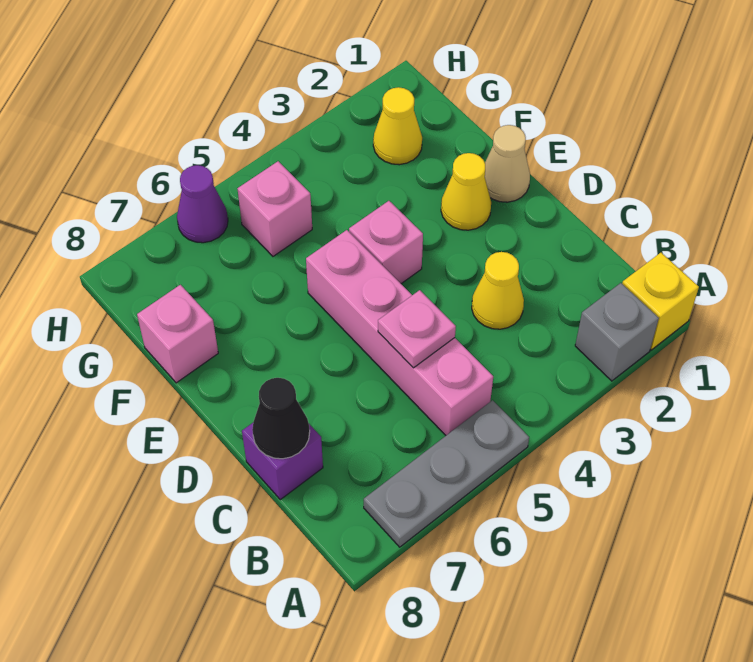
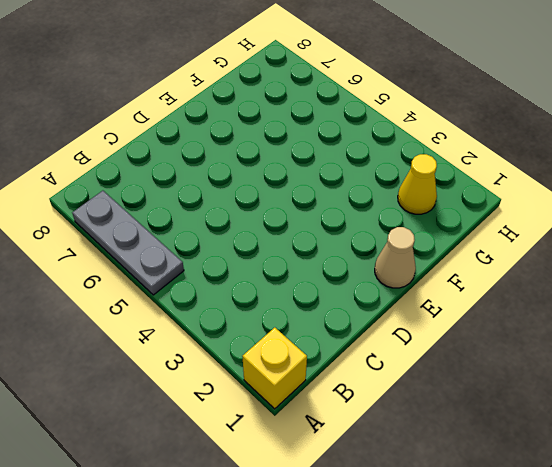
none -> grey brick A2 level 1
none -> pink brick B5:E5 level 1
none -> yellow cone C3 level 1

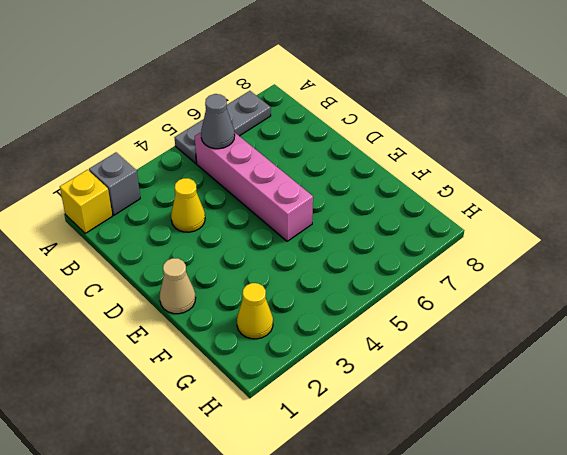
grey cone B5 level 2 -> none
none -> purple brick C8 level 1
none -> yellow cone E2 level 1
none -> pink brick E4 level 1

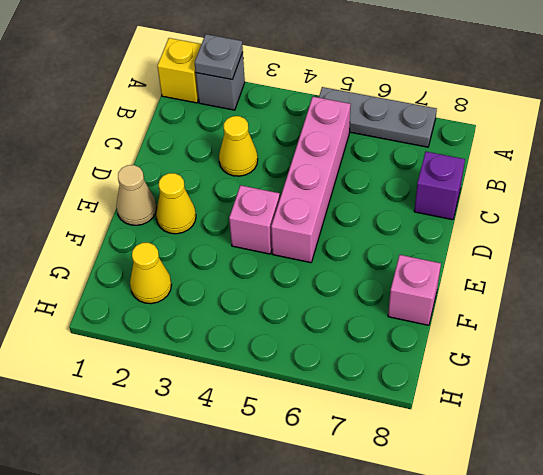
grey plate A2 level 2 -> none
none -> pink brick G5 level 1
none -> purple cone H6 level 1
none -> pink plate C5 level 2

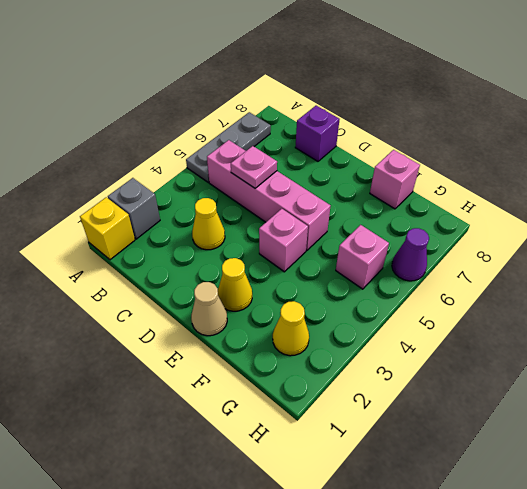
none -> black cone C8 level 2

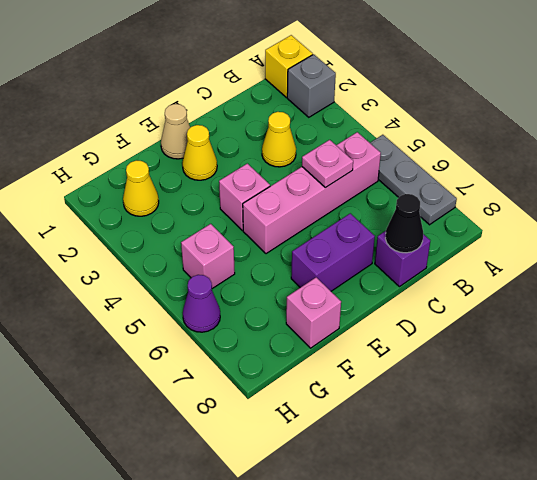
purple brick D7:E7 level 1 -> none

